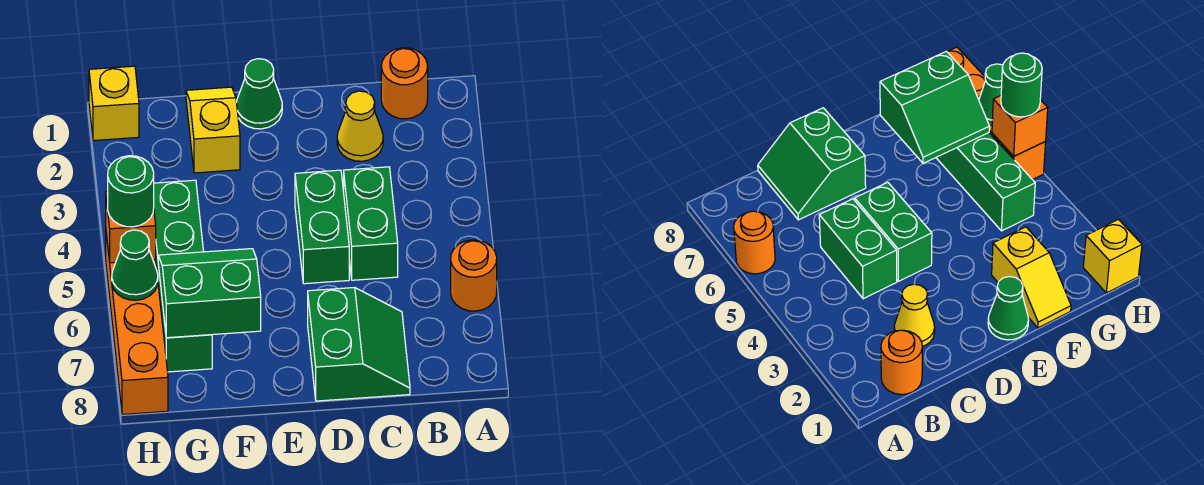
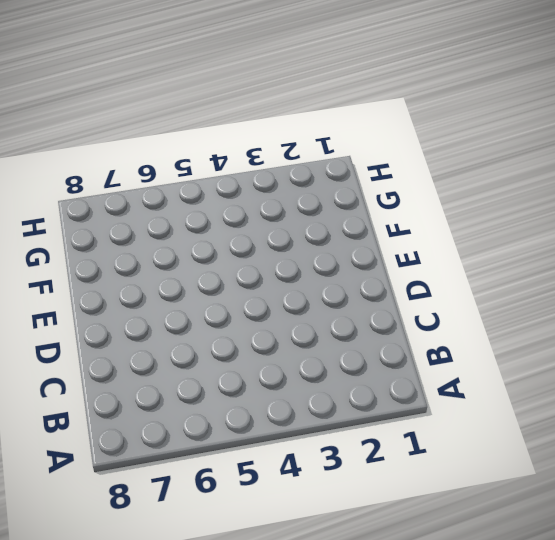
none -> orange round brick A6 level 1
none -> orange round brick B1 level 1
none -> yellow cone C2 level 1

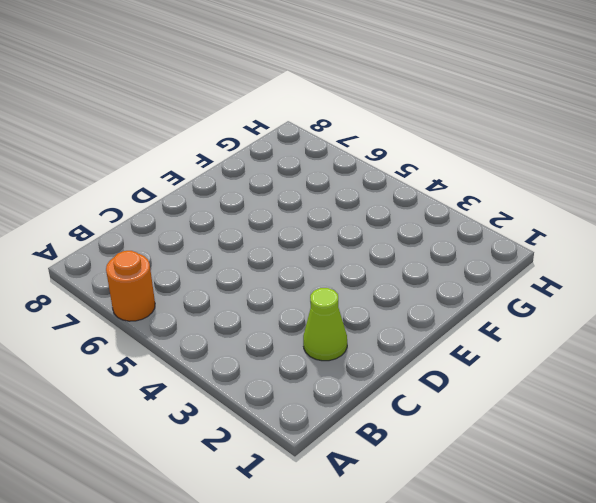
lime cone C2 level 1 -> yellow cone C2 level 1
none -> orange round brick B1 level 1
none -> green brick C4:C5 level 1
none -> green slope C7:D8 level 1 top D

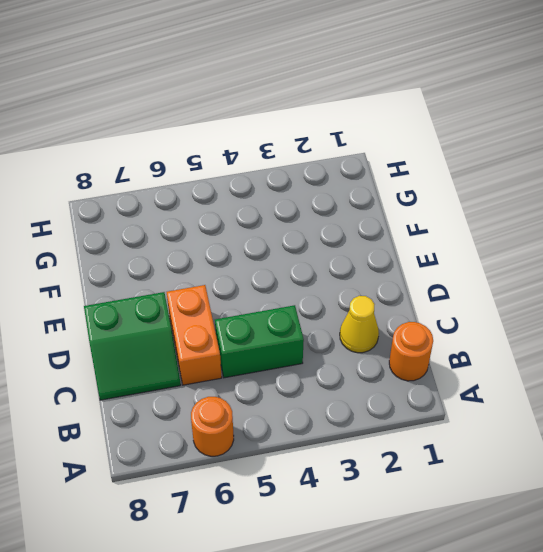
orange brick C6:D6 level 1 -> none
none -> green brick D4:D5 level 1
none -> green cone E1 level 1
none -> yellow slope F1:F2 level 1 top 2

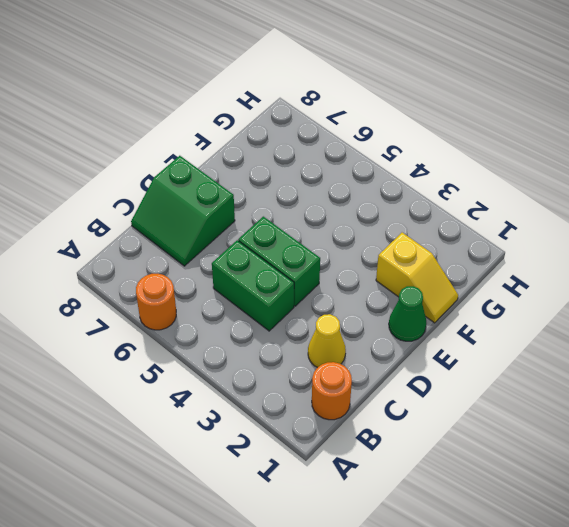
none -> green brick G4:G7 level 1
none -> yellow brick H1 level 1
none -> orange brick H5:H8 level 1

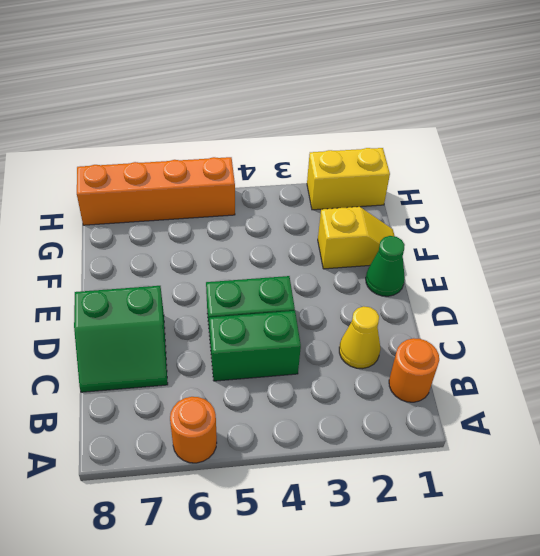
yellow brick H1:H2 level 1 -> yellow brick H1 level 1
none -> green brick G4:G7 level 1
none -> green slope F6:G7 level 2 top 7
none -> orange brick H5 level 2

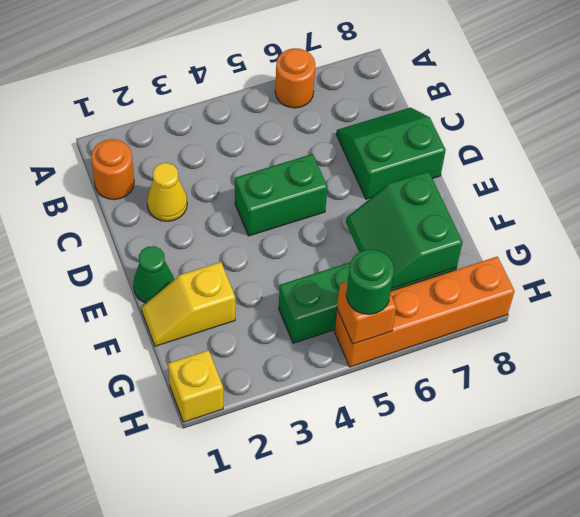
none -> green brick C4:C5 level 1
none -> green cone H6 level 2

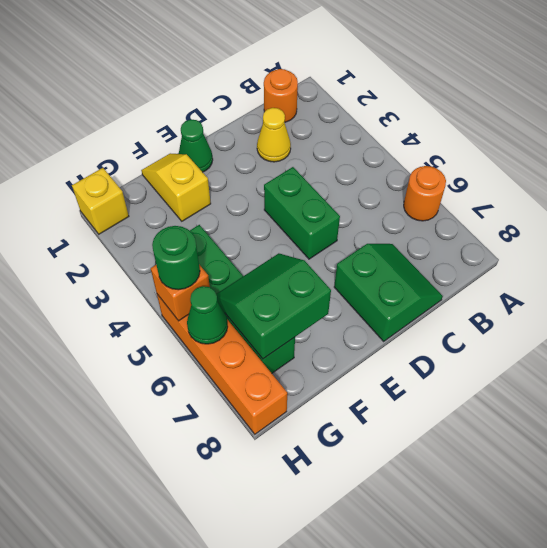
none -> green brick C4:C5 level 1

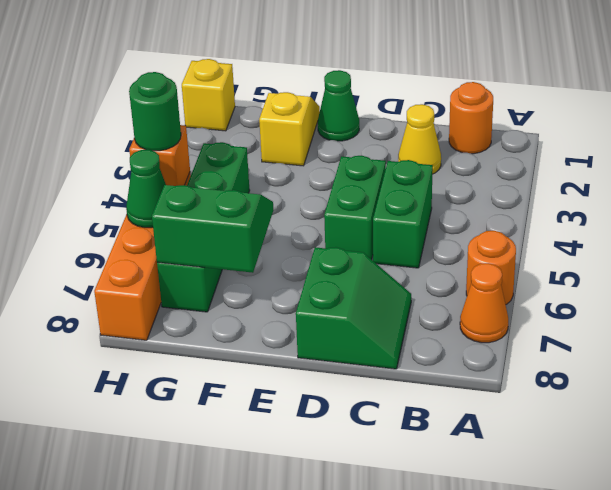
orange cone A7 level 1 -> none

